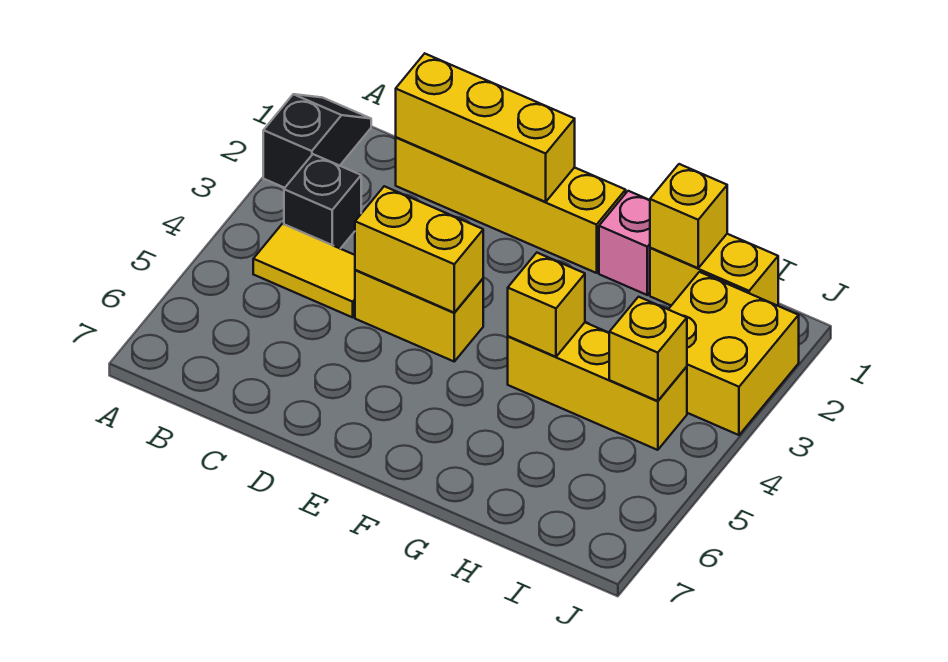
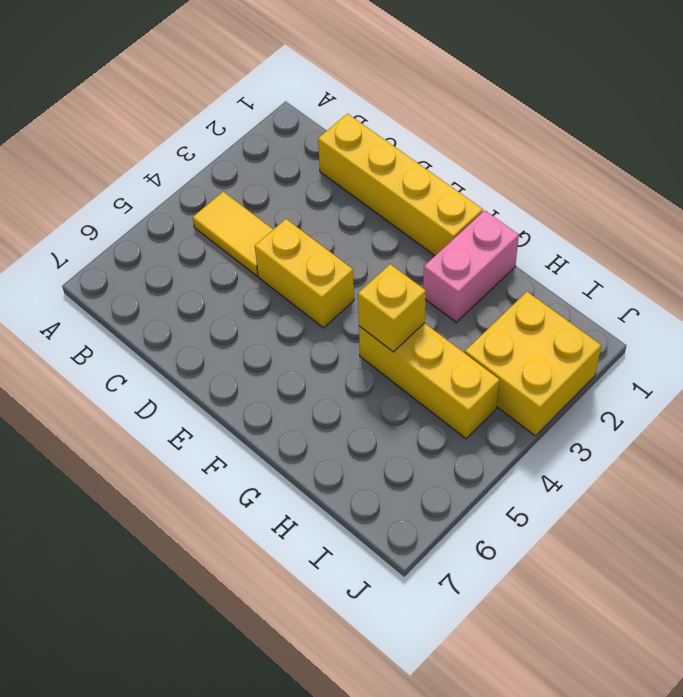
pink brick G1:G2 level 1 -> pink brick G1 level 1
none -> black slope A1:A2 level 1 top 2
none -> black brick B3 level 1
none -> yellow brick H1:I1 level 1

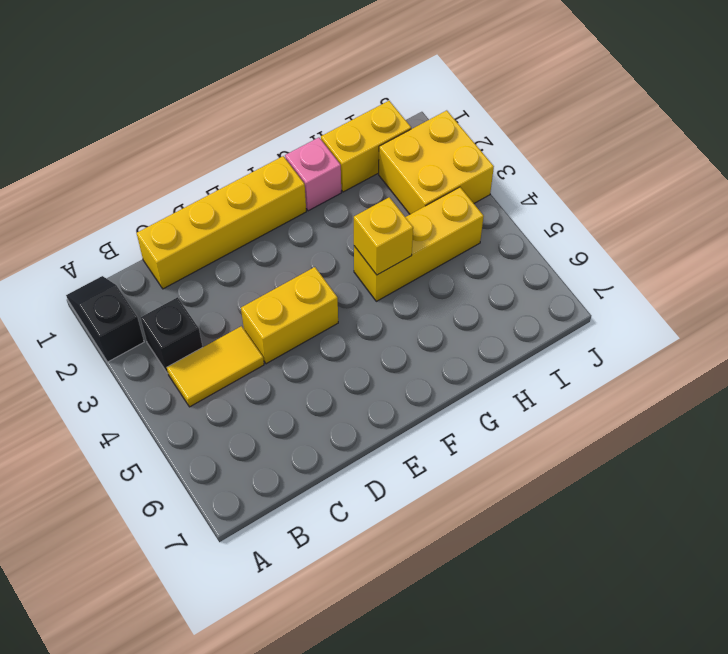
none -> yellow brick C1:E1 level 2
none -> yellow brick D4:E4 level 2
none -> yellow brick H1 level 2

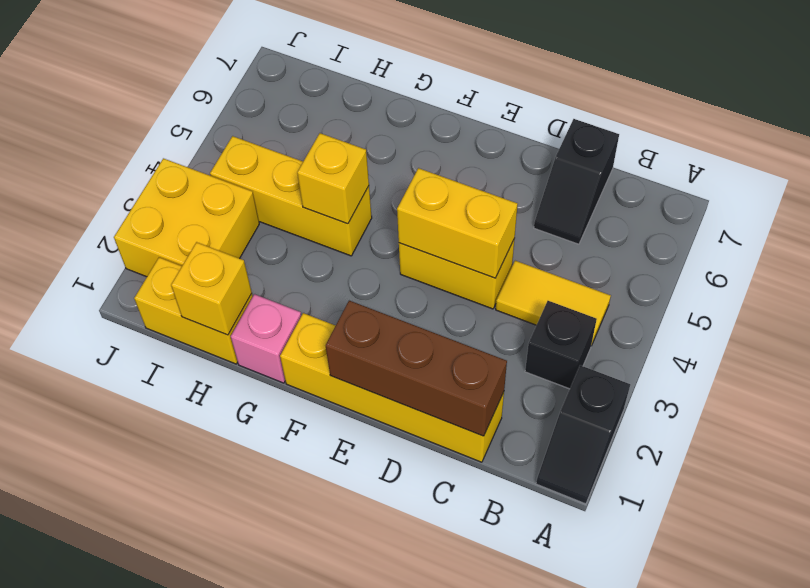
brown brick C1:E1 level 2 -> yellow brick C1:E1 level 2
black slope C6:C7 level 1 top 7 -> none
none -> yellow brick I4 level 2

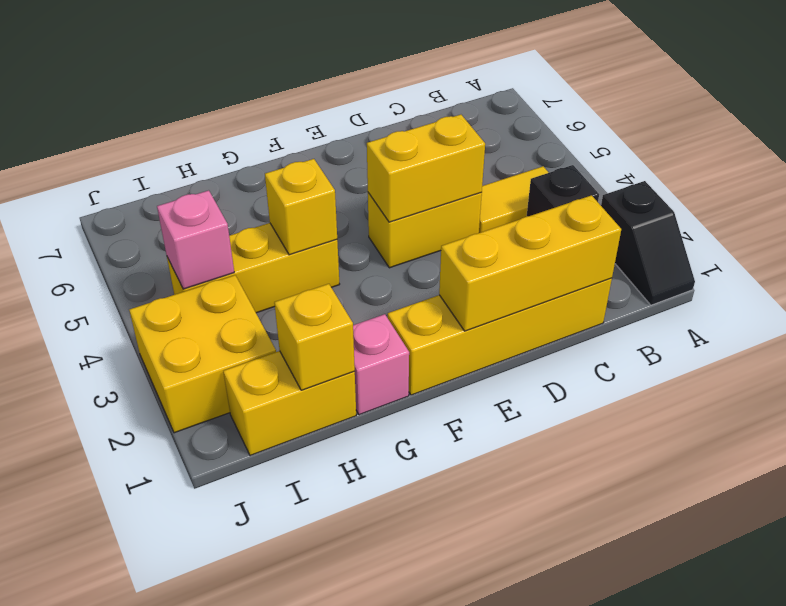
pink brick I4 level 2 -> yellow brick I4 level 2

